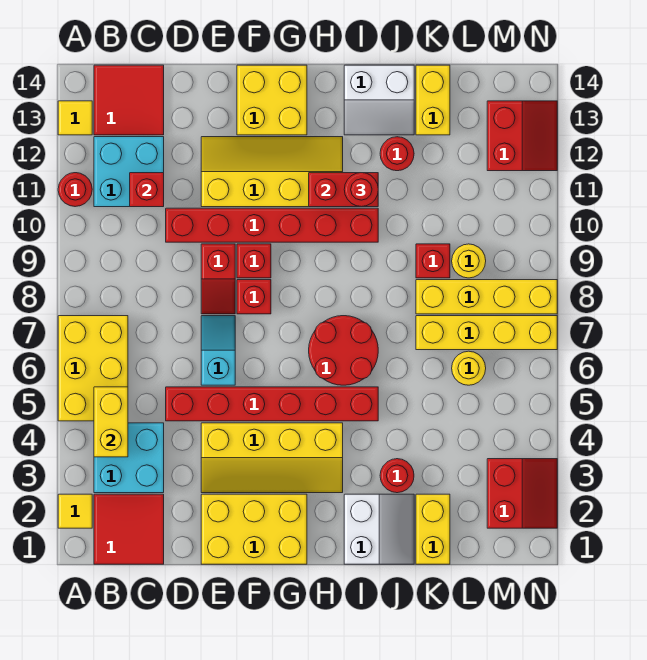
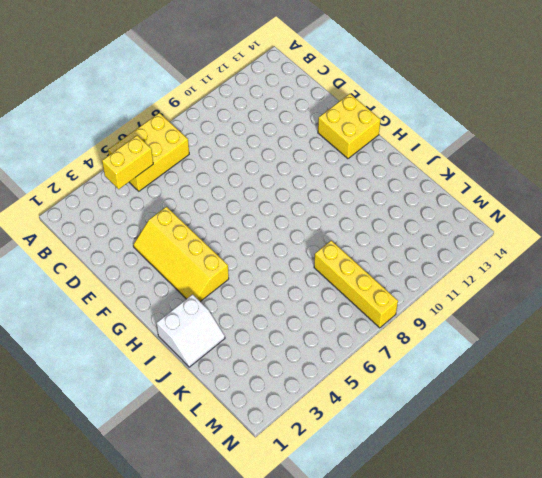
none -> yellow tile A2 level 1
none -> red round brick A11 level 1
none -> yellow tile A13 level 1
none -> red tile B1:C2 level 1

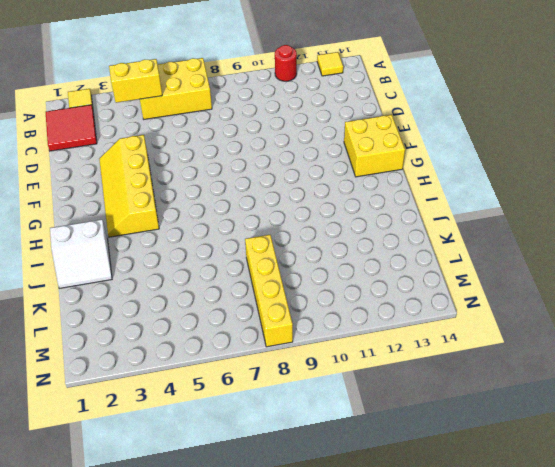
none -> cyan brick B3:C4 level 1
none -> cyan brick B11:C12 level 1
none -> red tile B13:C14 level 1
none -> red brick D5:I5 level 1

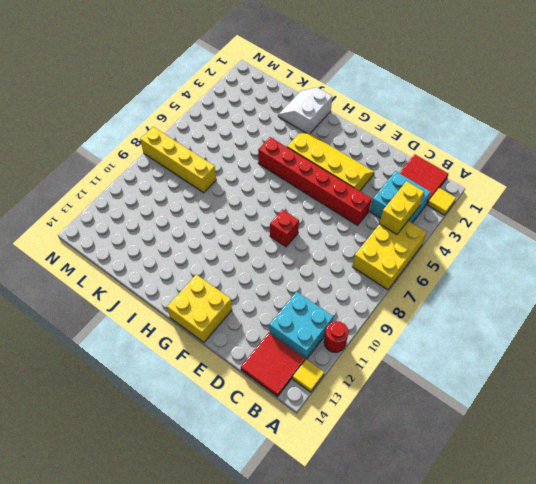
none -> red brick D10:I10 level 1
none -> yellow brick E1:G2 level 1
none -> cyan slope E6:E7 level 1 top 6
none -> red slope E8:E9 level 1 top 9

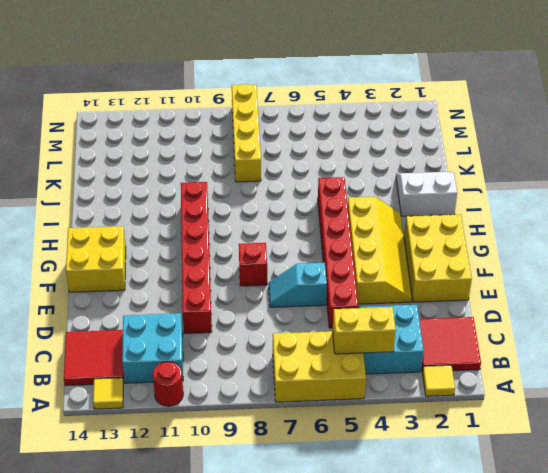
none -> red slope E8:E9 level 1 top 9
none -> yellow slope E11:H12 level 1 top 11
none -> red brick F9 level 1
none -> red round brick H6:I7 level 1

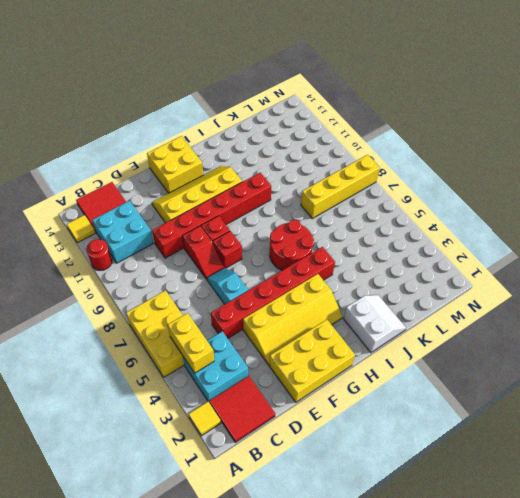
none -> white slope I13:J14 level 1 top 14
none -> red round brick J3 level 1
none -> red round brick J12 level 1
none -> yellow brick K1:K2 level 1

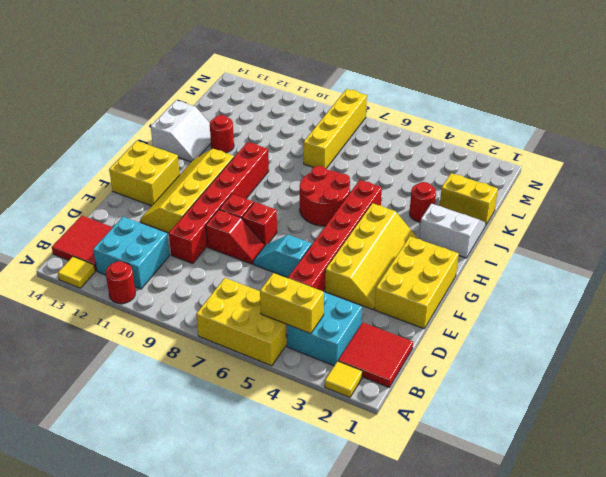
none -> yellow brick K7:N7 level 1
none -> red brick K9 level 1
none -> yellow brick K13:K14 level 1
none -> yellow round brick L6 level 1

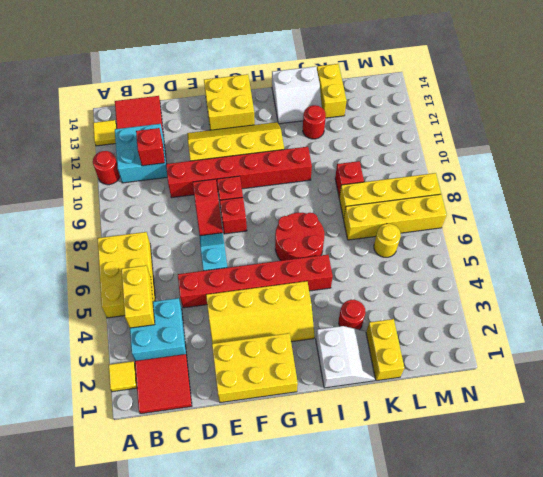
none -> yellow round brick L9 level 1
none -> red slope M2:N3 level 1 top M
none -> red slope M12:N13 level 1 top M
none -> red brick H11:I11 level 2

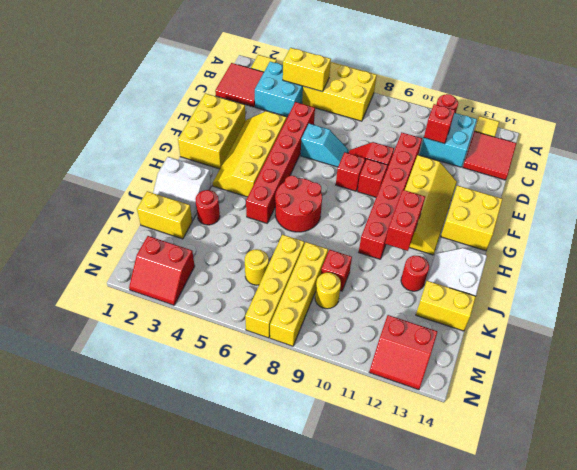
none -> red round brick I11 level 3

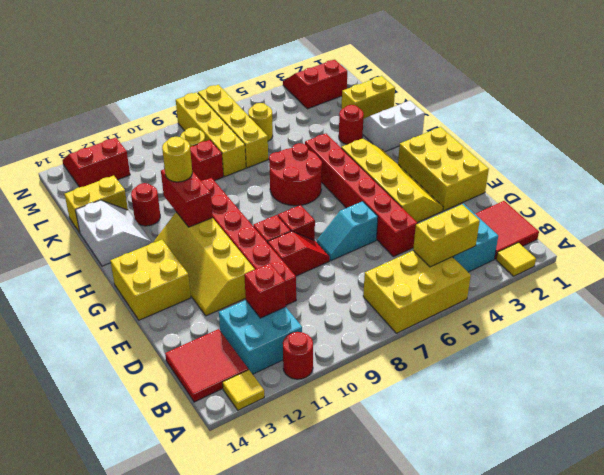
yellow round brick I11 level 3 -> red round brick I11 level 3

